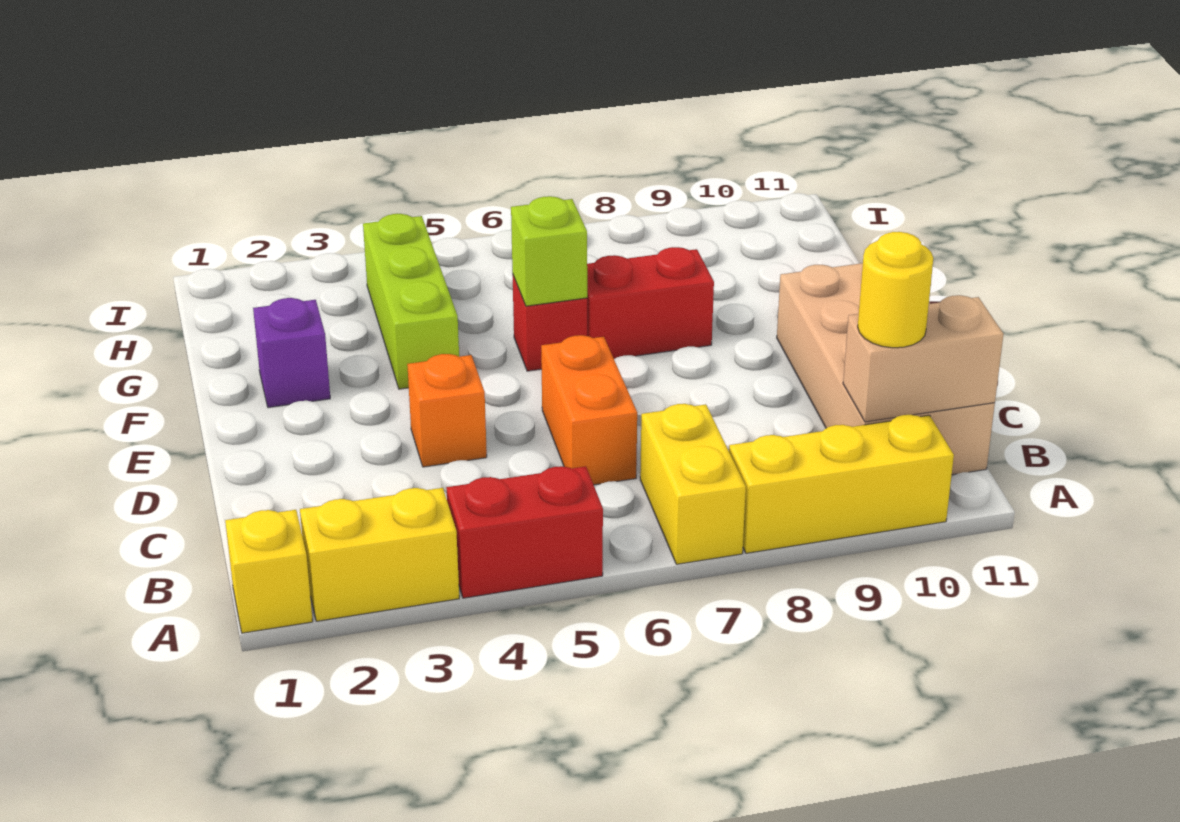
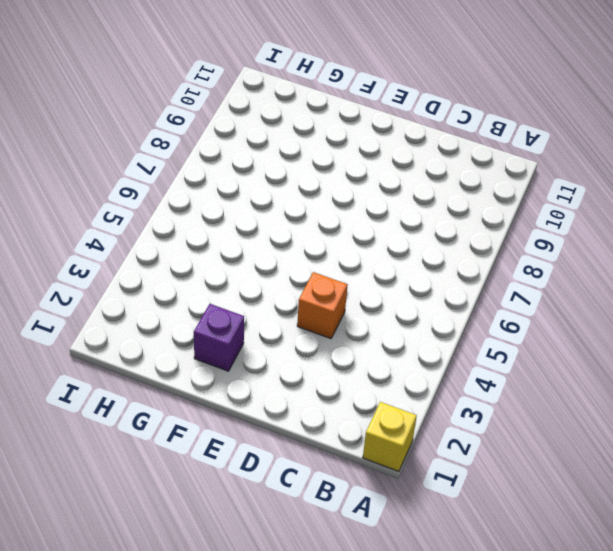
none -> yellow brick A2:A3 level 1
none -> red brick A4:A5 level 1
none -> yellow brick A7:B7 level 1

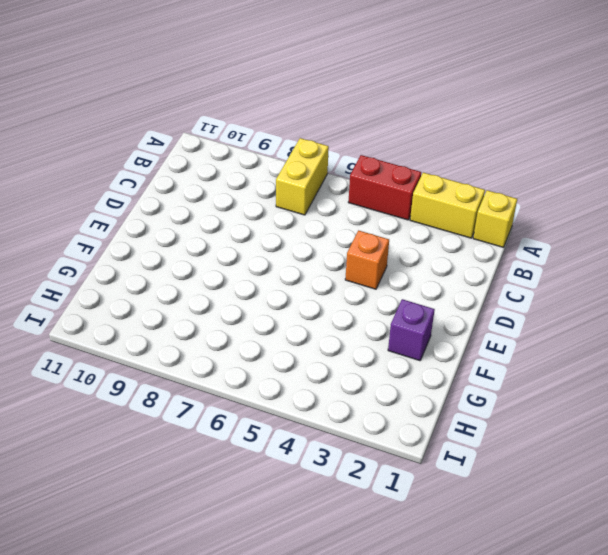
none -> yellow brick A8:A10 level 1
none -> tan brick B10:E11 level 1
none -> orange brick C6:D6 level 1

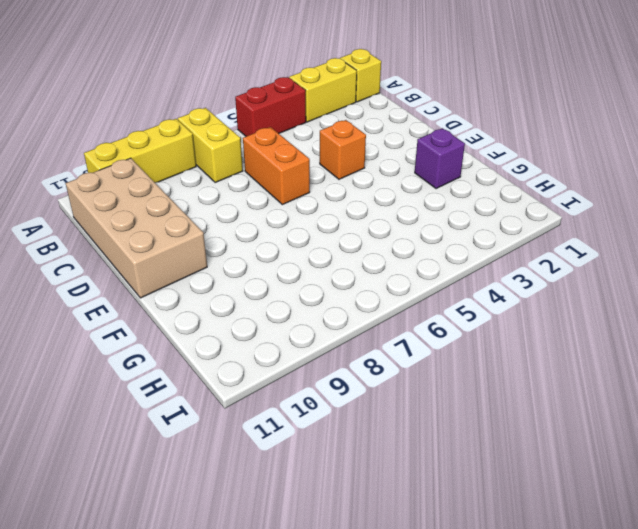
none -> lime brick F4:H4 level 1
none -> red brick F6 level 1
none -> red brick F7:F8 level 1

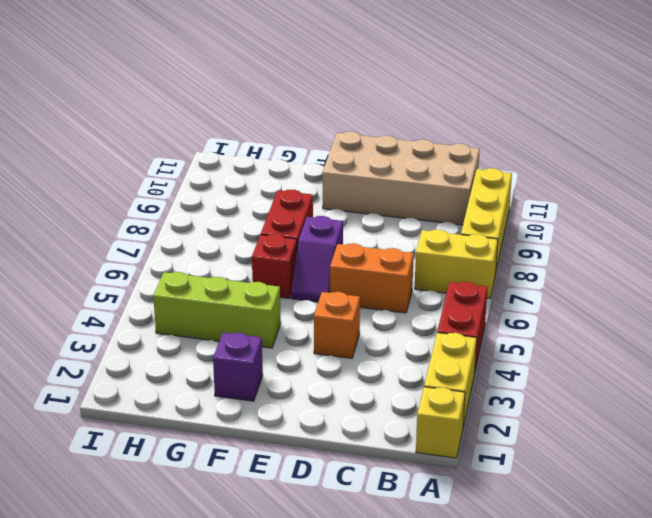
purple slope E6:E7 level 1 top 7 -> none
none -> tan brick B10:B11 level 2
none -> lime brick F6 level 2
none -> yellow round brick B10 level 3

